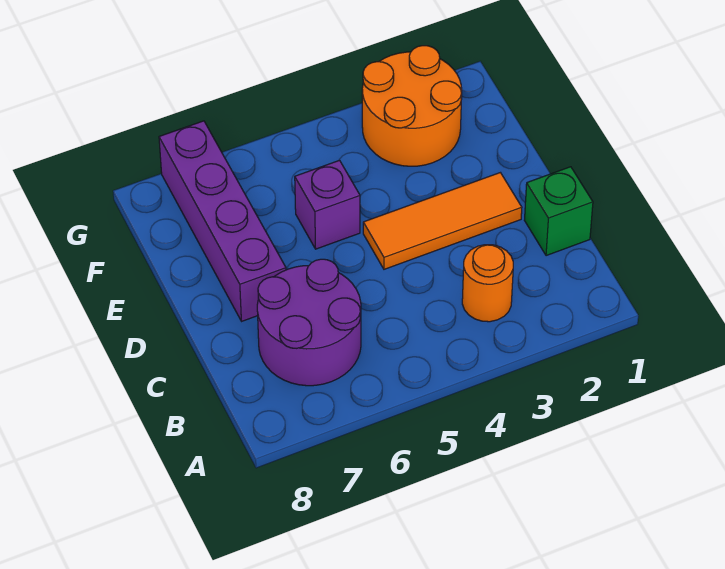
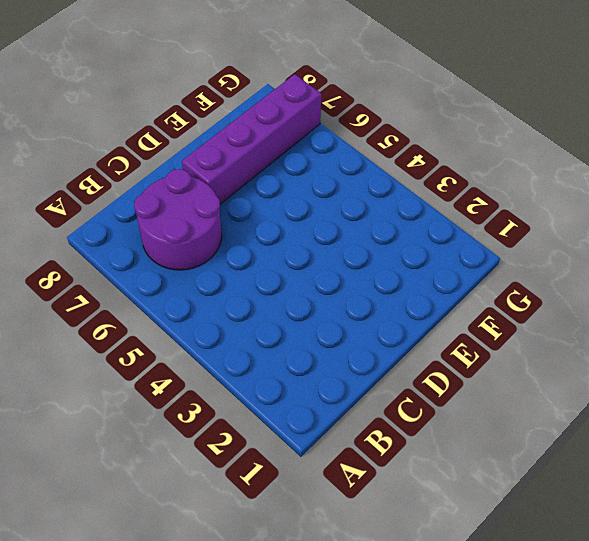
none -> orange round brick B3 level 1
none -> green brick C1 level 1

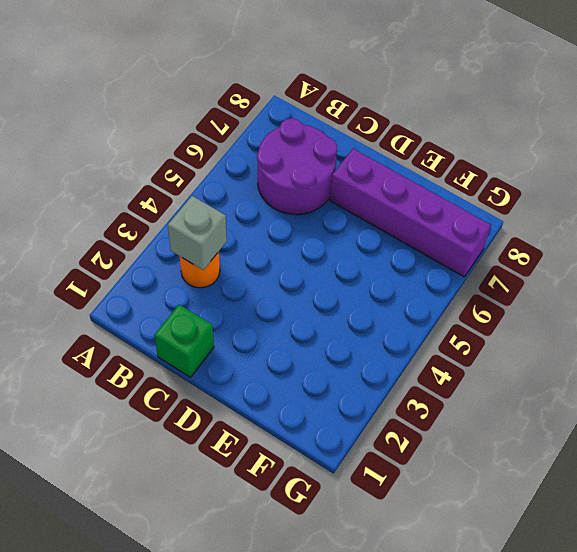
grey brick B3 level 2 -> none
none -> orange tile D2:D4 level 1
none -> purple brick E5 level 1

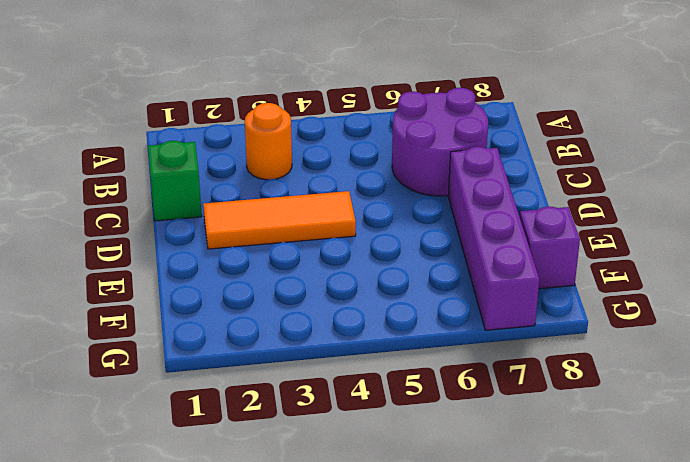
purple brick F8 level 1 -> purple brick E5 level 1
none -> orange round brick F2:G3 level 1

